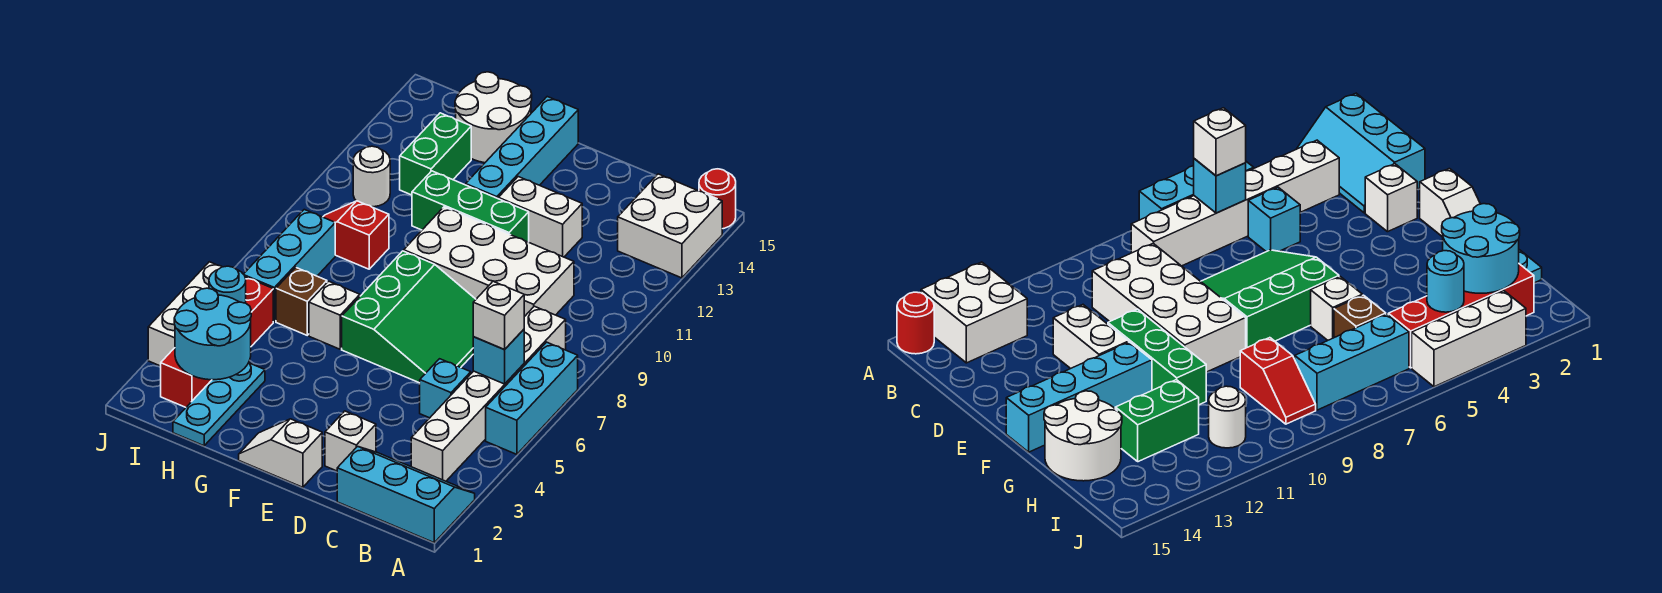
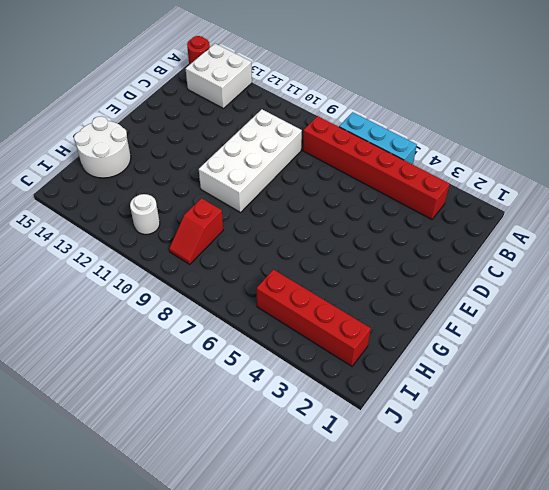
red brick B3:B8 level 1 -> white brick B3:B8 level 1
none -> cyan slope A1:C2 level 1 top 1
none -> cyan brick C5 level 1
none -> white brick D2 level 1

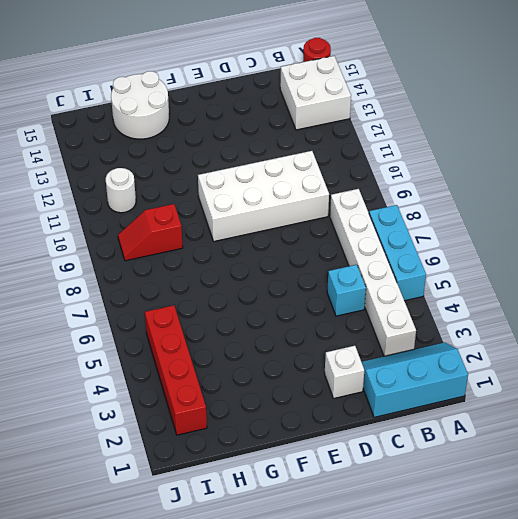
none -> green slope D6:F8 level 1 top F
none -> white brick D12:E12 level 1
none -> white slope E1:F1 level 1 top E

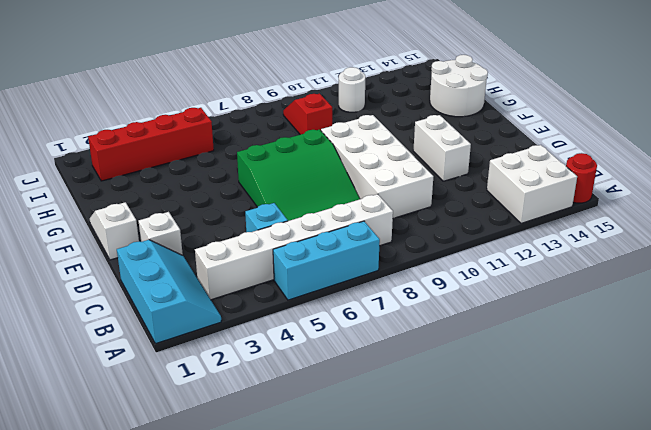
none -> green brick E11:G11 level 1
none -> cyan brick F12:F15 level 1
none -> white brick G6 level 1

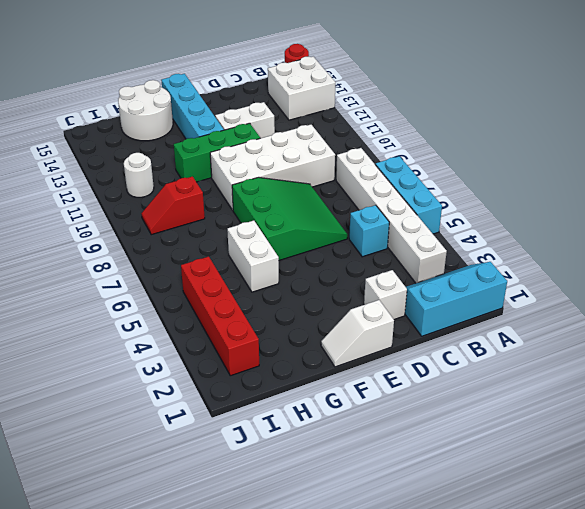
white brick G5:G6 level 1 -> white brick G6 level 1
none -> cyan plate H1:H3 level 1
none -> brown brick H6 level 1
none -> green brick H12:H13 level 1

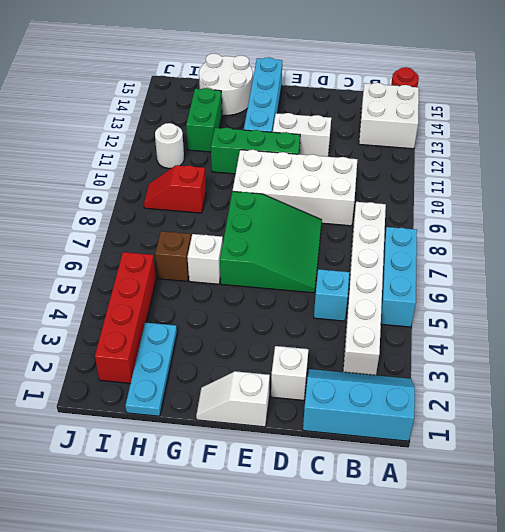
none -> cyan brick I6:I8 level 1
none -> white brick J3:J5 level 1
none -> cyan brick B6 level 2

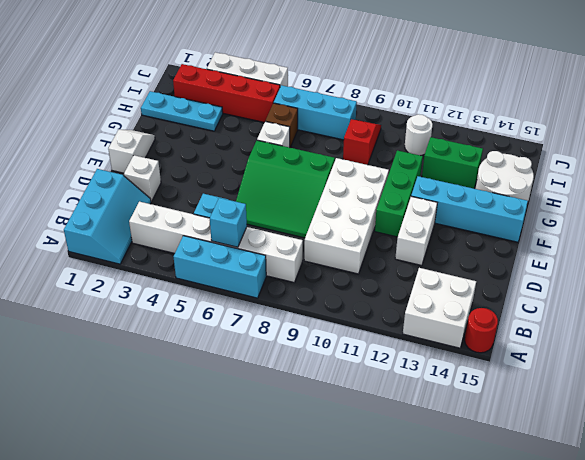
none -> cyan round brick H2:I3 level 2
none -> cyan round brick I4 level 2
none -> white brick B6 level 3

